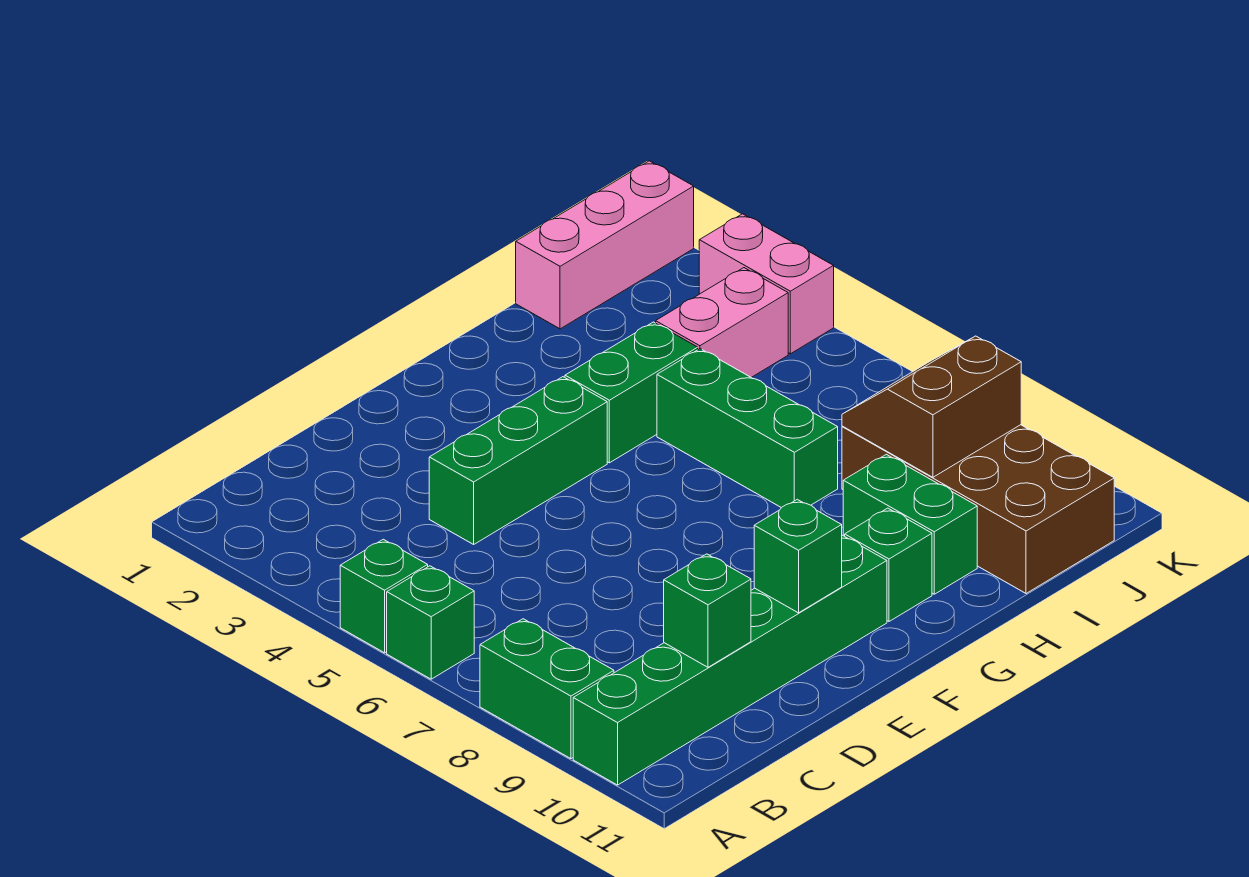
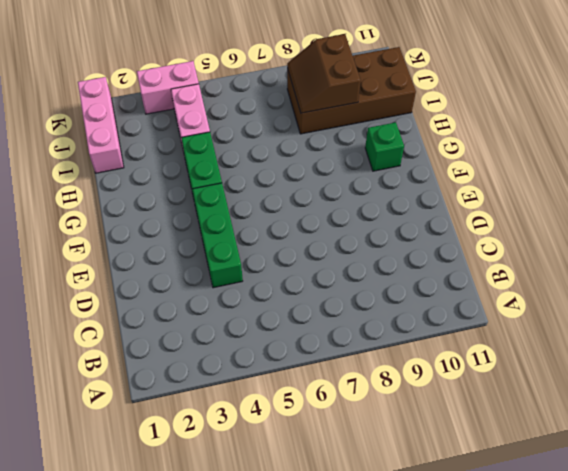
none -> green brick A5 level 1
none -> green brick A6 level 1
none -> green brick A8:A9 level 1

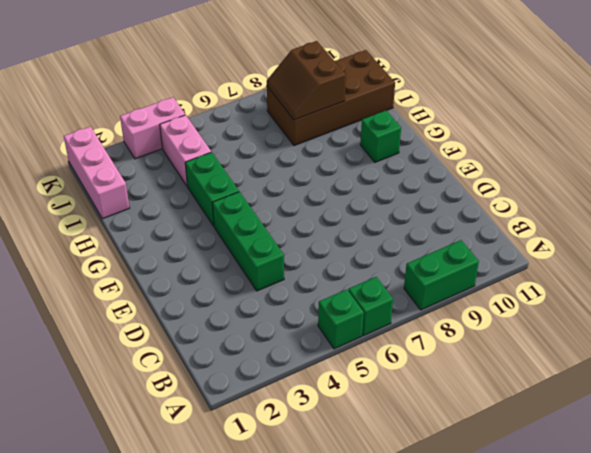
none -> green brick A10:F10 level 1
none -> green brick H5:H7 level 1
none -> green brick H9:H10 level 1

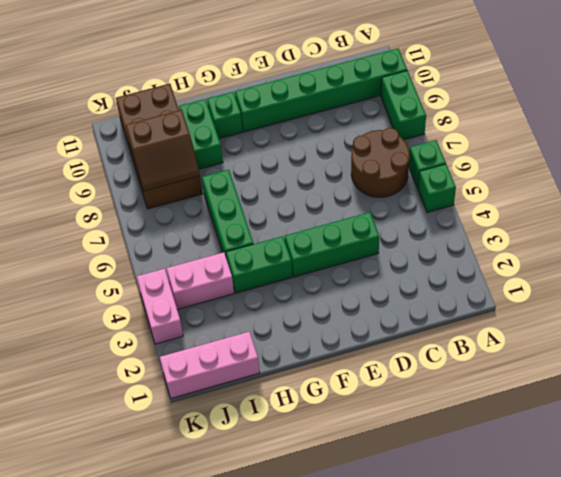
brown round brick B6:C7 level 1 -> none
none -> green brick C10 level 2
none -> green brick E10 level 2

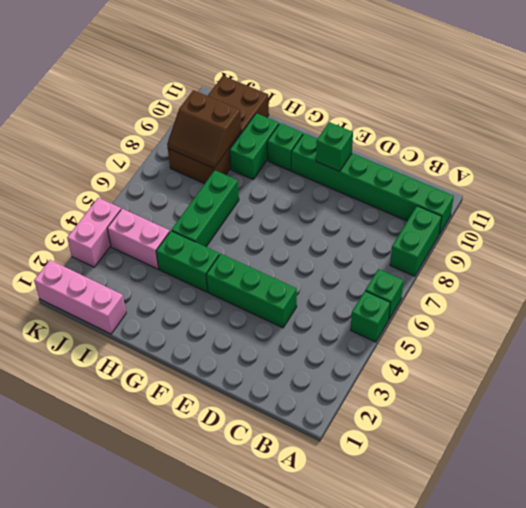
none -> green brick C10 level 2

